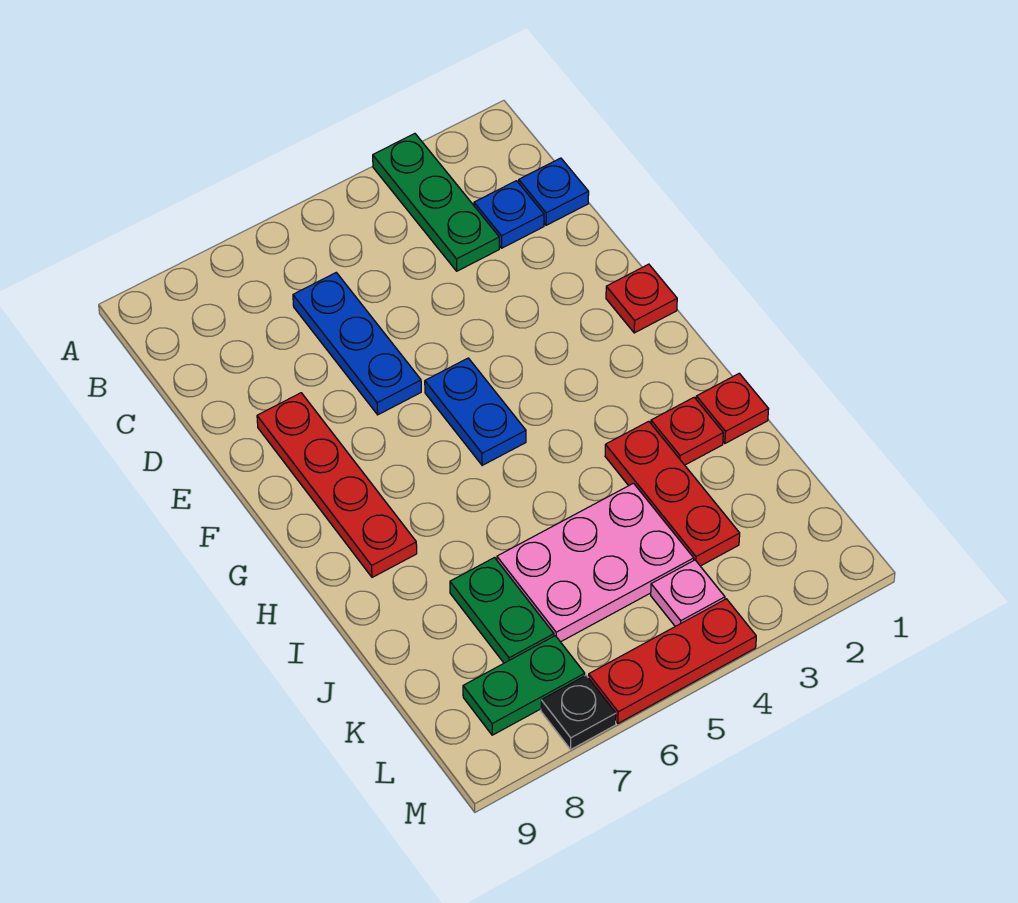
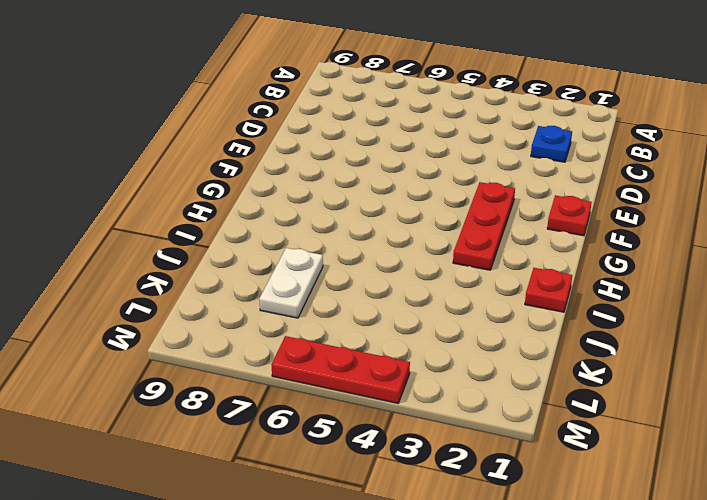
red plate F3:H3 level 1 -> red plate I3:K3 level 1
white plate J7:K7 level 1 -> green plate J7:K7 level 1
none -> green plate A3:C3 level 1
none -> blue plate C1 level 1
none -> blue plate C6:E6 level 1

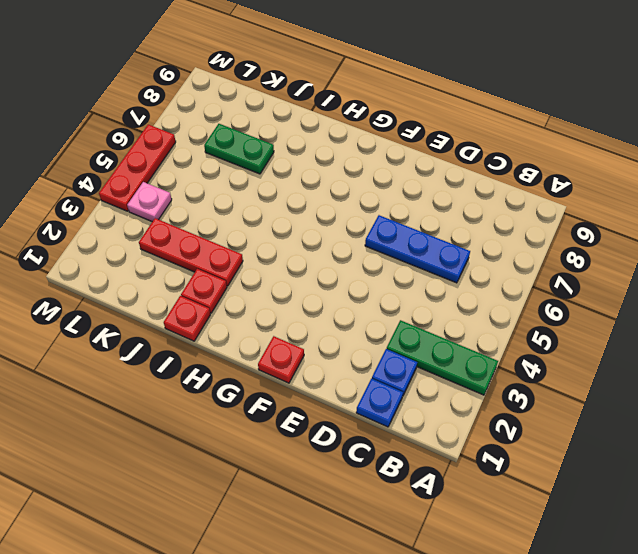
none -> red plate E8:H8 level 1
none -> blue plate F5:G5 level 1
none -> pink plate J4:K6 level 1

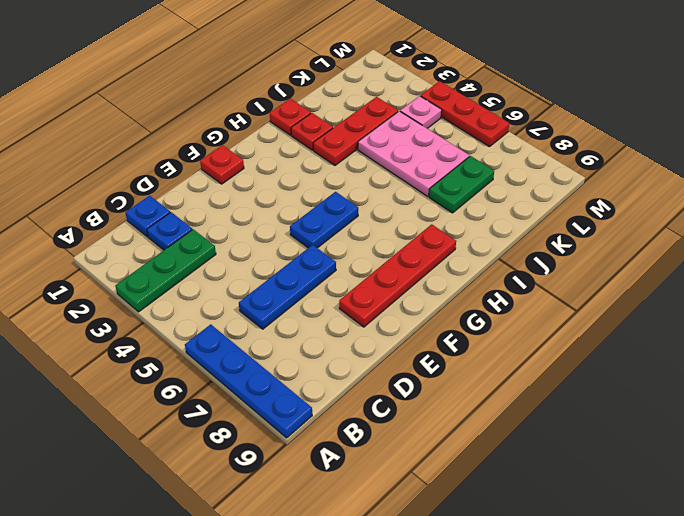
blue plate A6:A9 level 1 -> none
none -> green plate L7:L8 level 1
none -> black plate M7 level 1

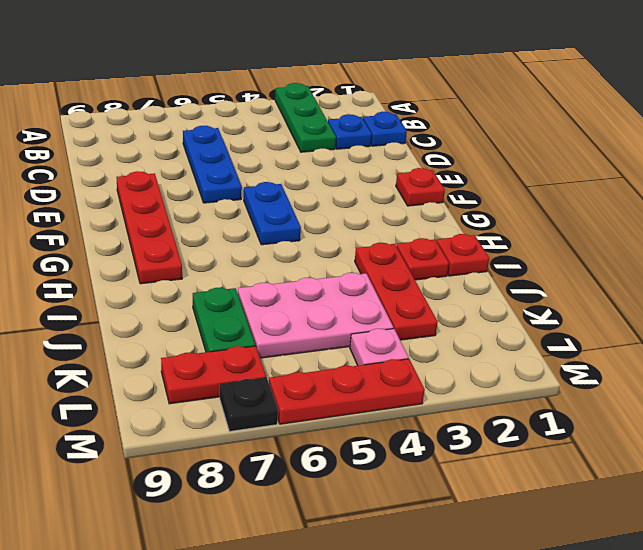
red plate L7:L8 level 1 -> green plate L7:L8 level 1

